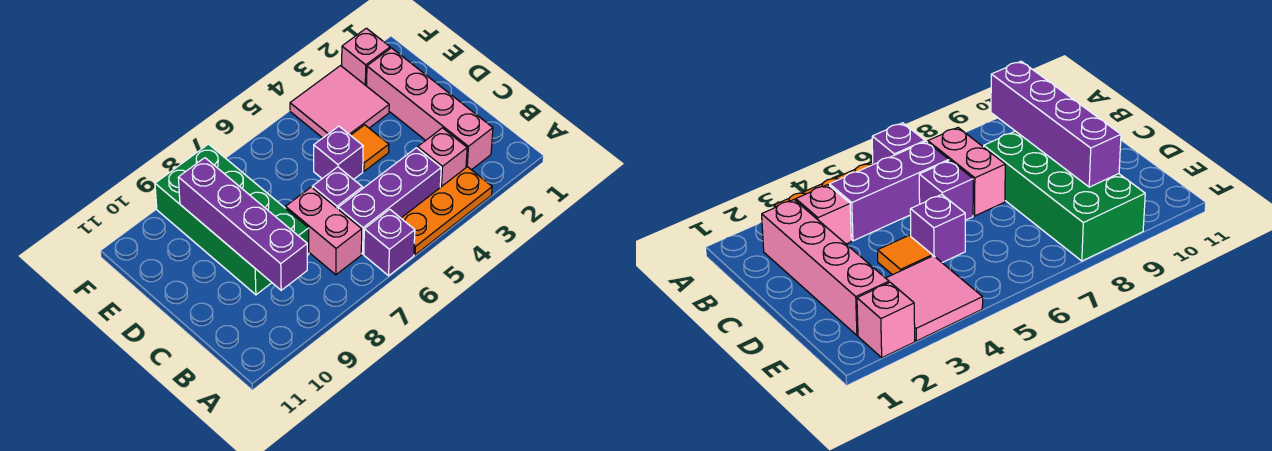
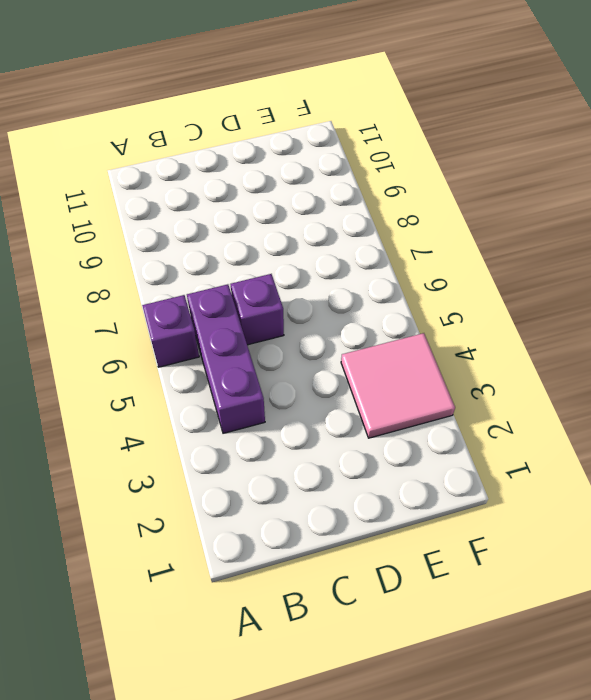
none -> orange plate A3:A5 level 1
none -> pink brick B2:E2 level 1
none -> pink brick B3 level 1

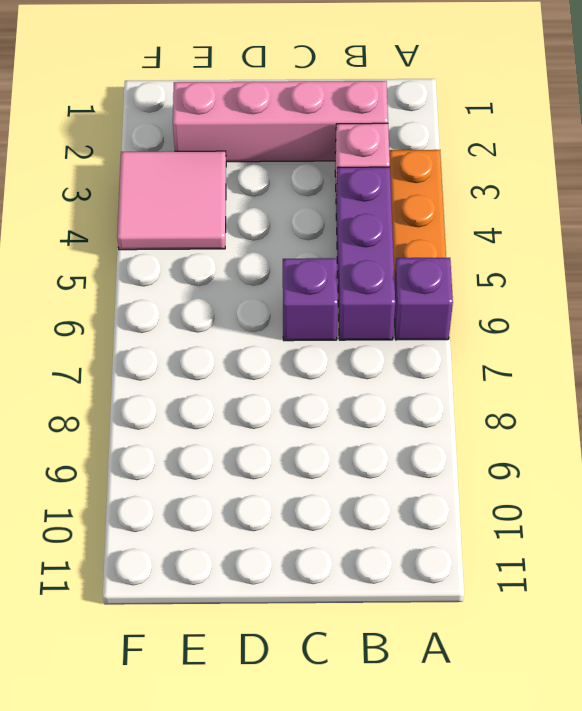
none -> pink brick B7:C7 level 1
none -> green brick C8:F9 level 1
none -> orange tile D4 level 1

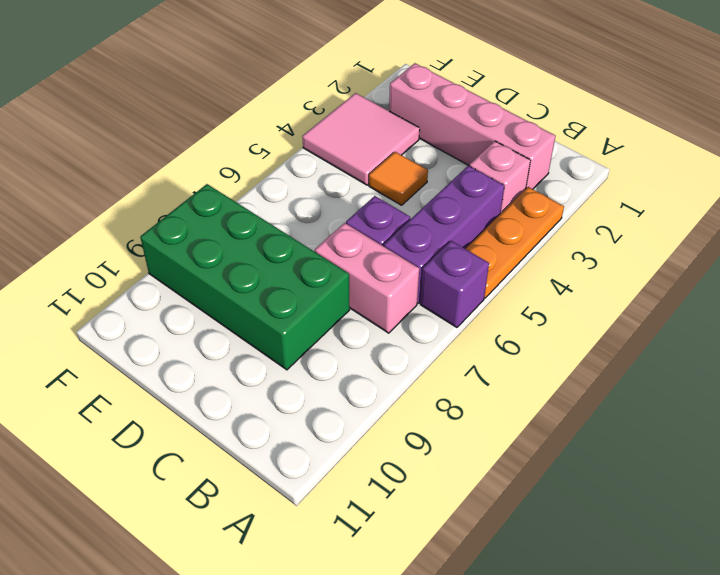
none -> purple brick D5 level 1
none -> pink brick F2 level 1
none -> purple brick B9:E9 level 2

